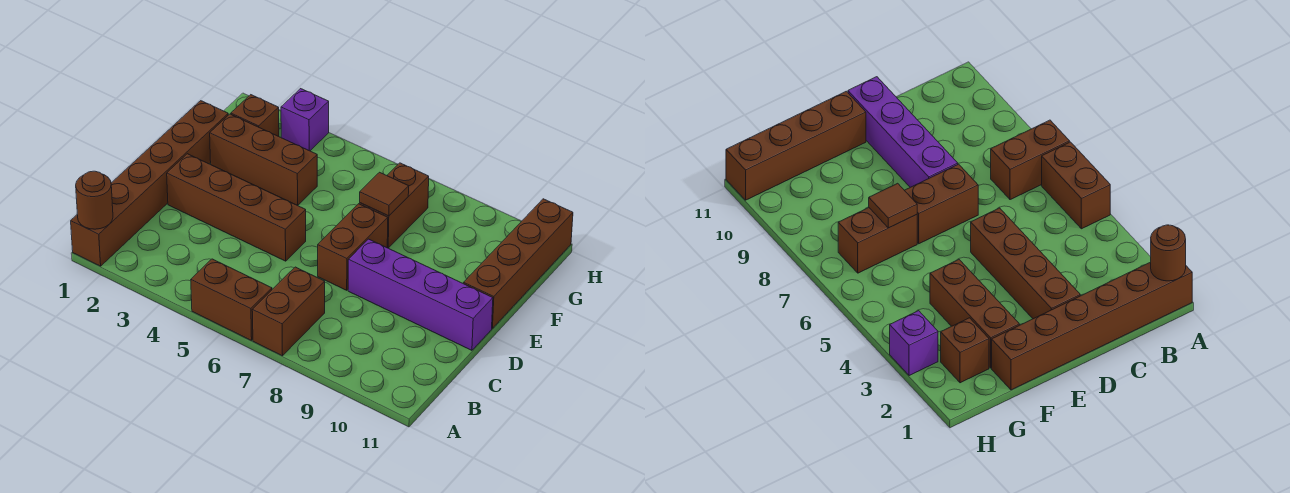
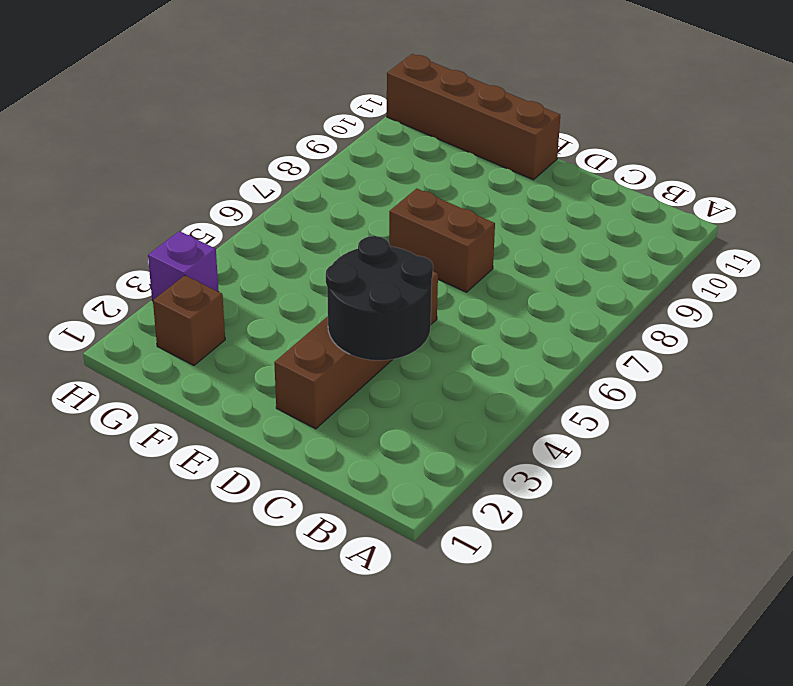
black round brick C3:D4 level 2 -> none
none -> brown brick A1:F1 level 1
none -> brown brick A5:A6 level 1
none -> brown brick A7:B7 level 1

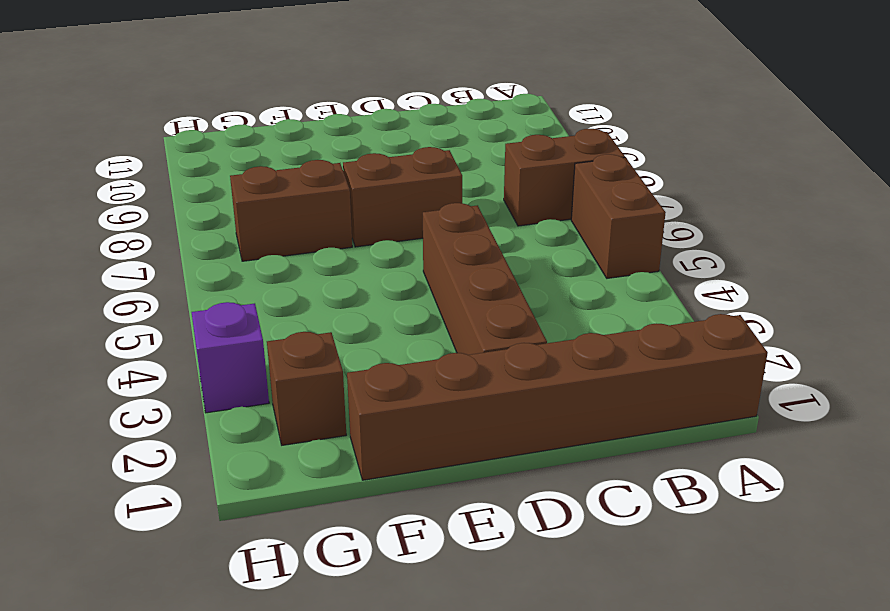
none -> purple brick D8:D11 level 1
none -> brown brick E11:H11 level 1
none -> brown brick F2:F4 level 1

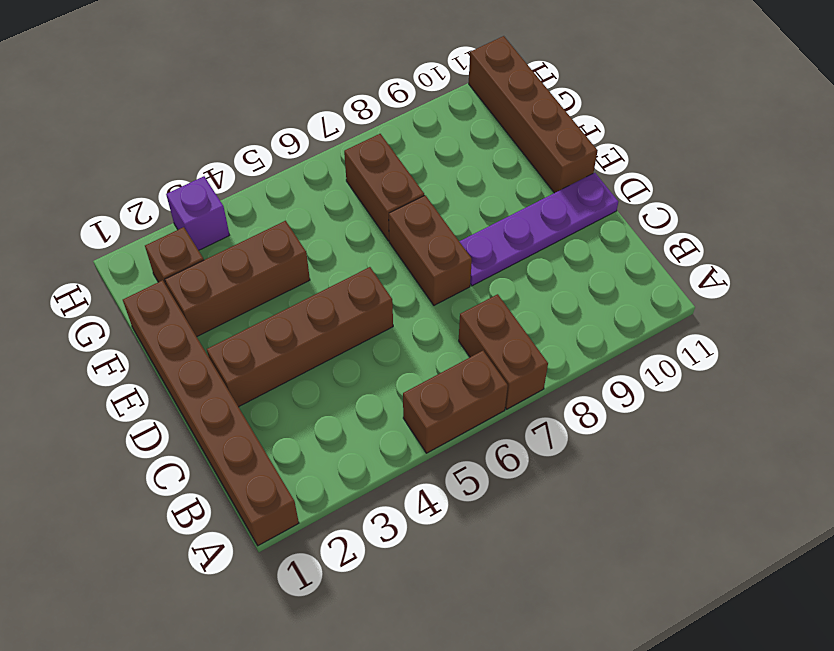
purple plate D8:D11 level 1 -> purple brick D8:D11 level 1
none -> brown round brick A1 level 2
none -> brown tile F7 level 2

